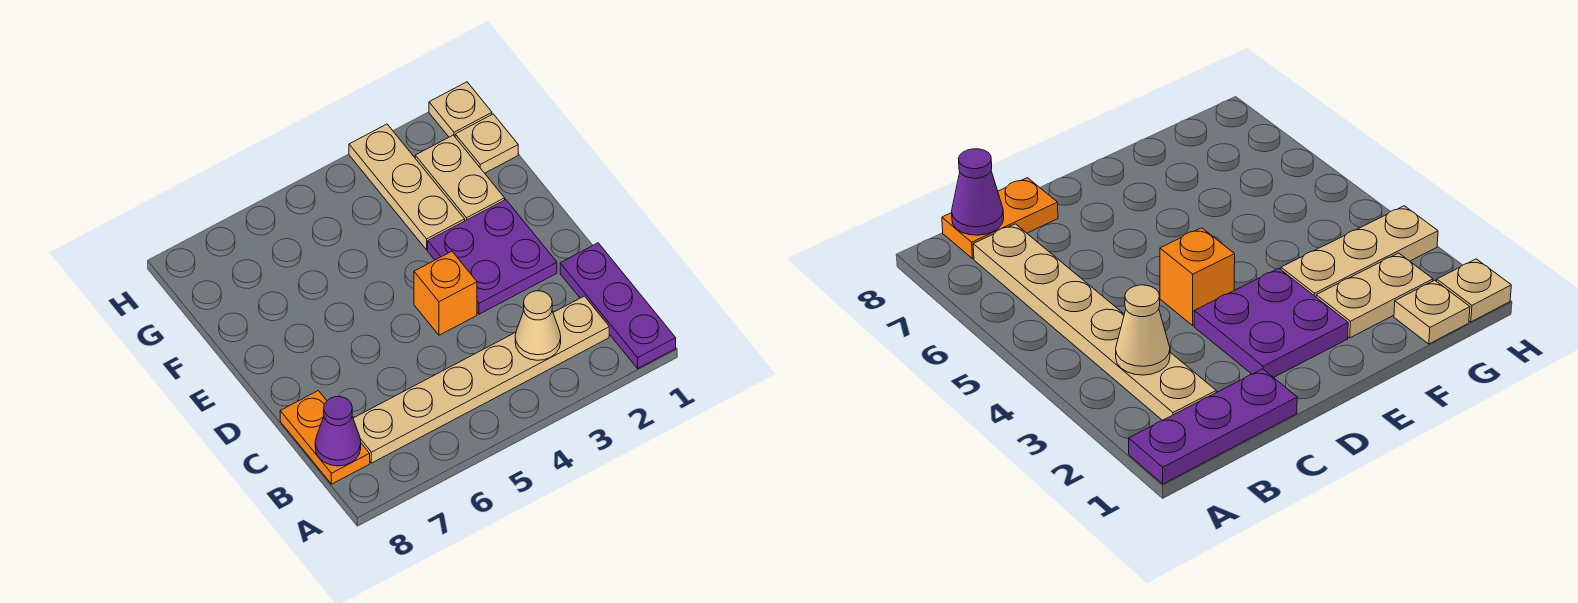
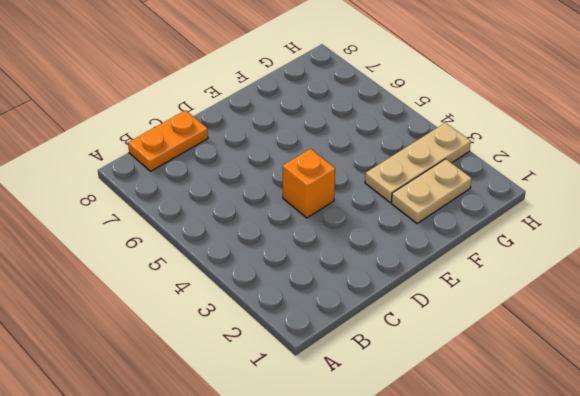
none -> purple plate A1:C1 level 1
none -> tan plate B2:B7 level 1

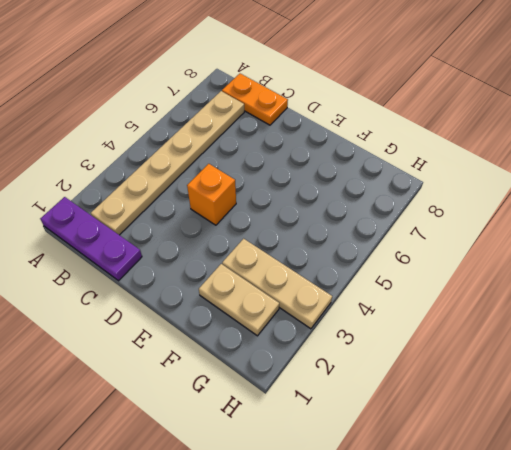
none -> purple plate D2:E3 level 1
none -> tan plate G1 level 1

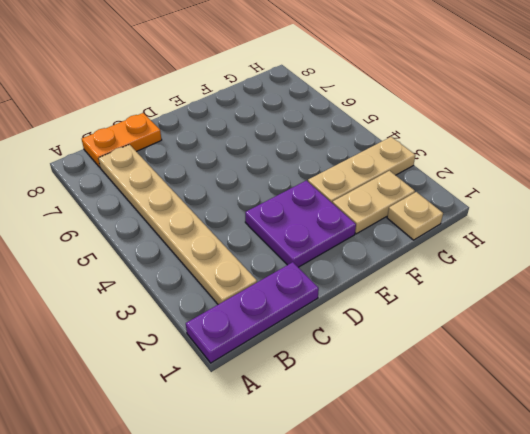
none -> orange brick D4 level 1
none -> tan plate H1 level 1

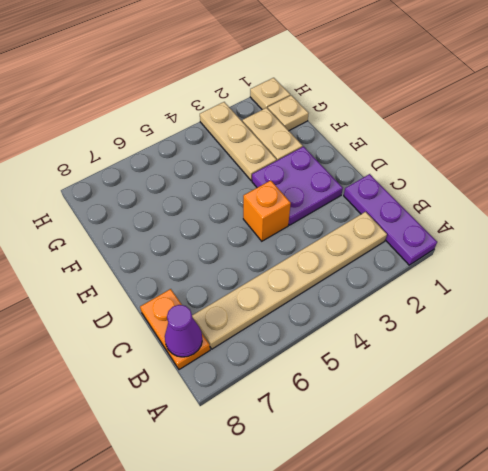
none -> tan cone B3 level 2

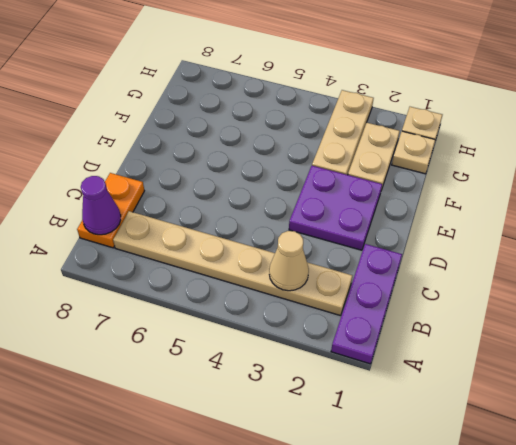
none -> orange brick D4 level 1

